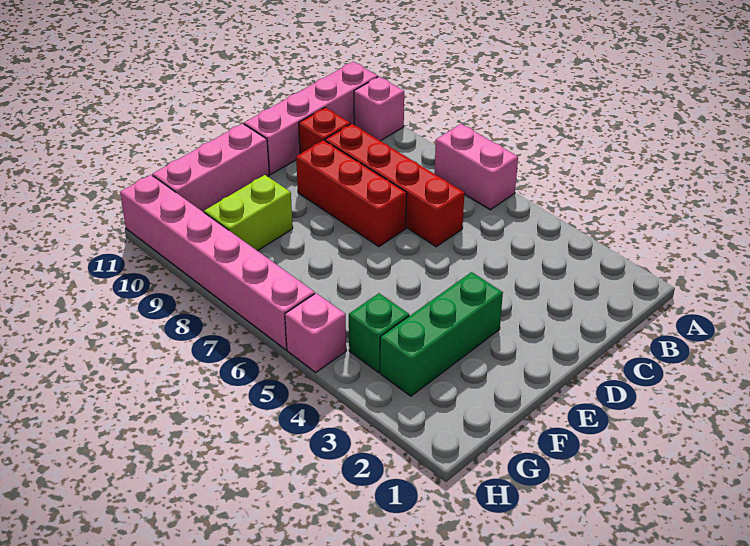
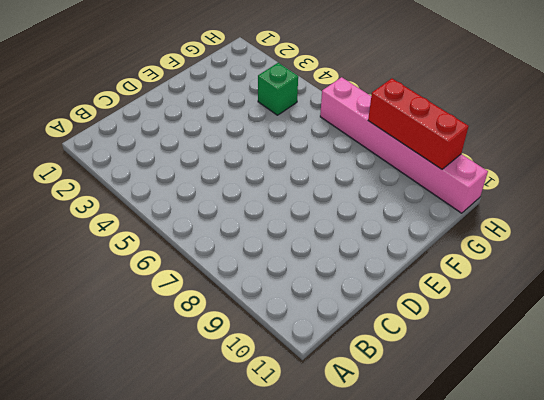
red brick H8:H10 level 2 -> red brick D7:D9 level 1
none -> pink brick A6:A7 level 1
none -> pink brick A10 level 1
none -> pink brick A11:D11 level 1

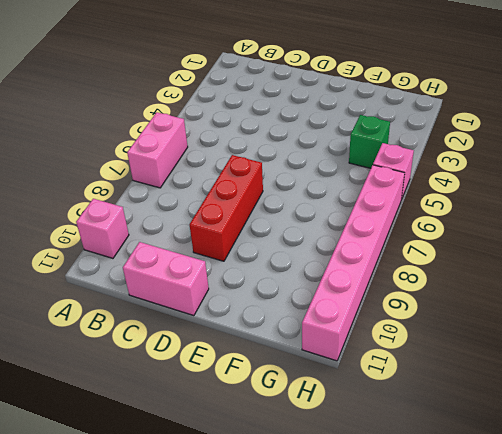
pink brick C11:D11 level 1 -> pink brick A11:D11 level 1
none -> red brick C6:C9 level 1
none -> red brick C10 level 1
none -> green brick E3:G3 level 1

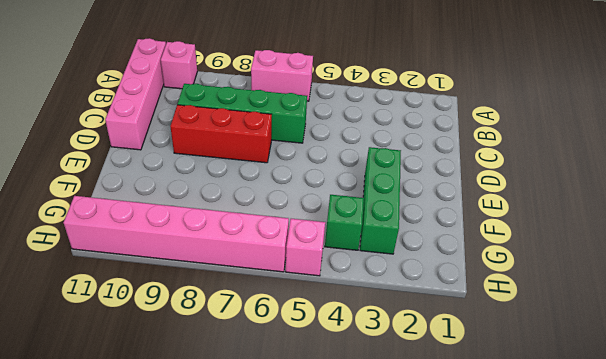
green brick C6:C9 level 1 -> red brick C6:C9 level 1
none -> red brick C10 level 1
none -> pink brick E11:G11 level 1
none -> lime brick F9:G9 level 1

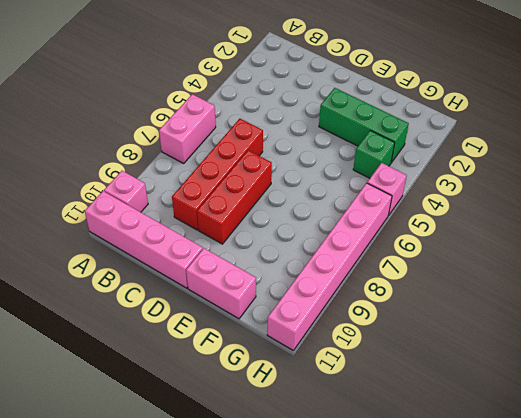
pink brick E11:F11 level 1 -> pink brick E11:G11 level 1
none -> red brick C10 level 1
none -> lime brick F9:G9 level 1

